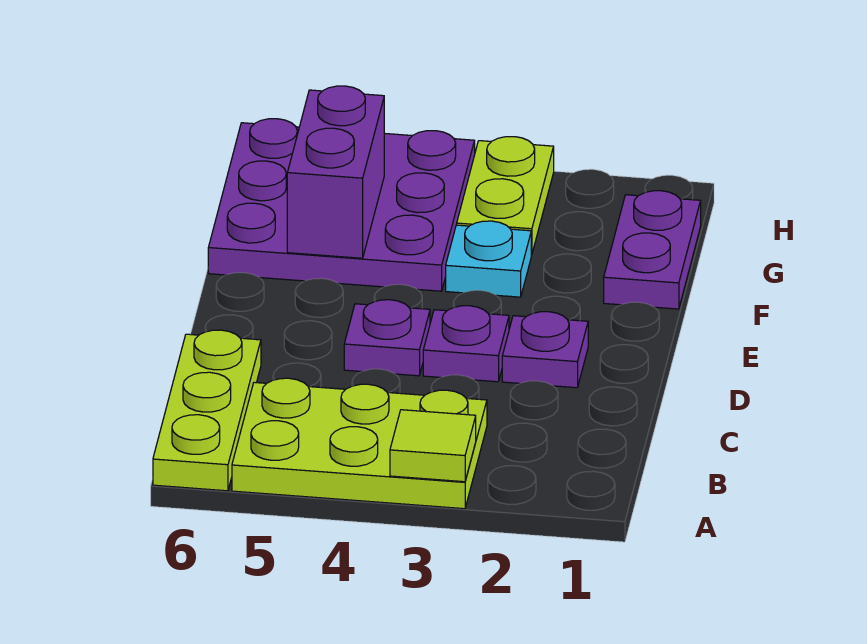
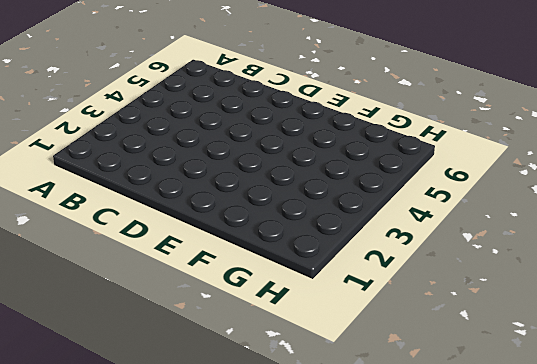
none -> lime plate A3:B5 level 1
none -> lime plate A6:C6 level 1

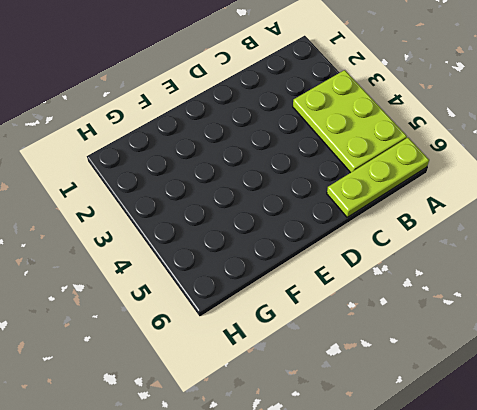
none -> purple plate D2 level 1
none -> purple plate D3 level 1

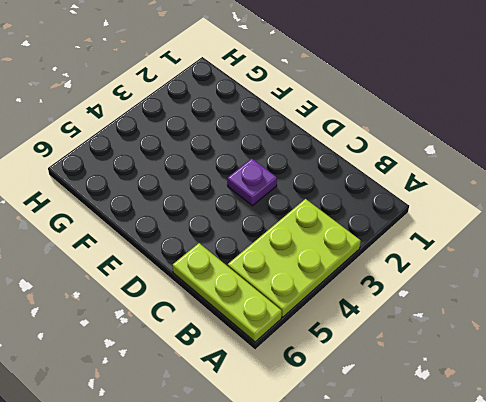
none -> purple plate D2 level 1
none -> purple plate D4 level 1

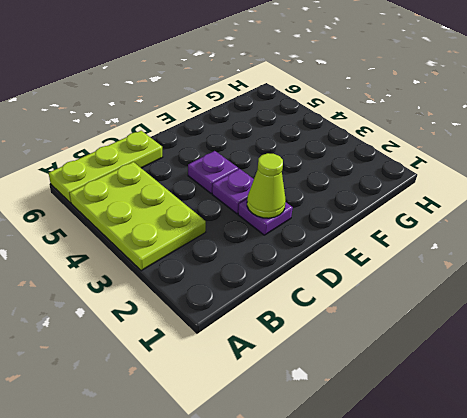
lime cone D2 level 2 -> none
none -> purple plate F1:G1 level 1
none -> cyan plate F3 level 1

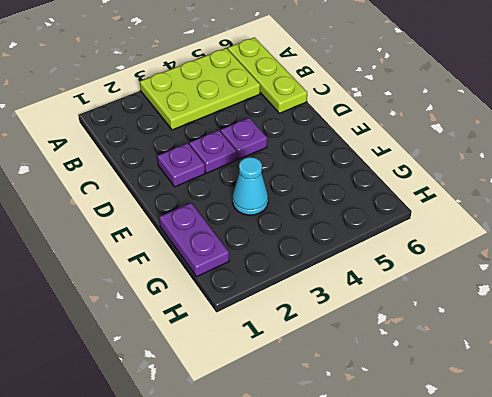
cyan cone F3 level 1 -> cyan plate F3 level 1
none -> purple plate F4:H6 level 1
none -> lime plate G3:H3 level 1

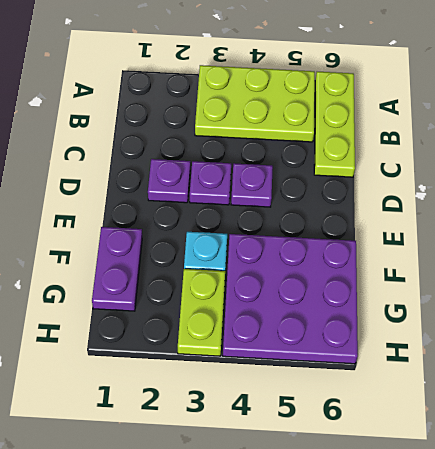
none -> lime tile A3 level 2
none -> purple brick F5:G5 level 2

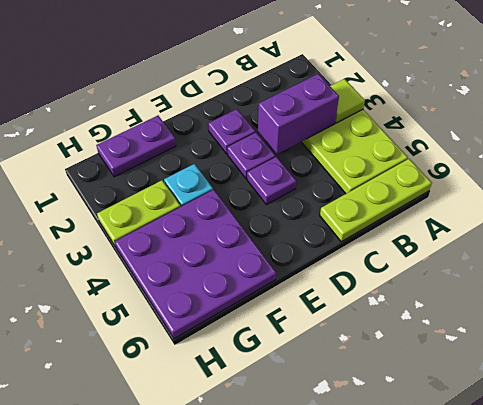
purple brick B3:C3 level 2 -> purple brick F5:G5 level 2

